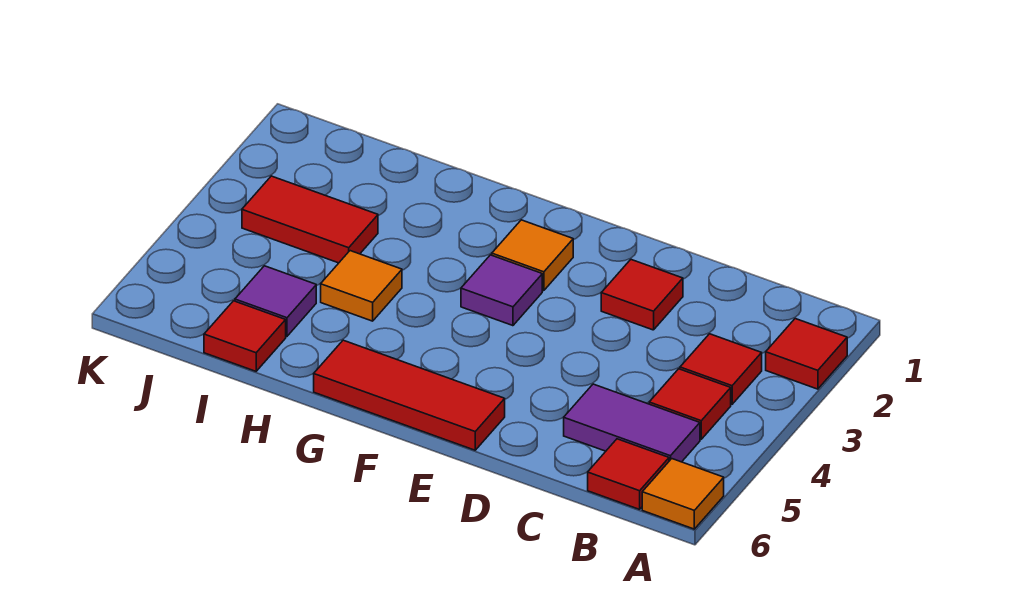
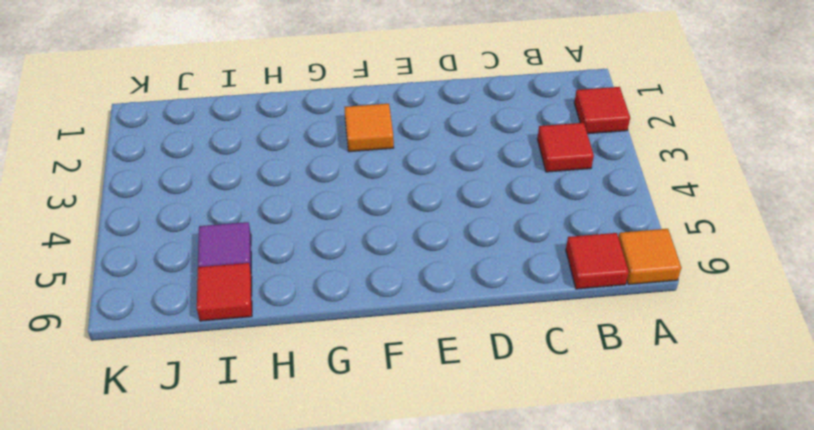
none -> red tile B4 level 1
none -> purple tile B5:C5 level 1
none -> red tile D2 level 1

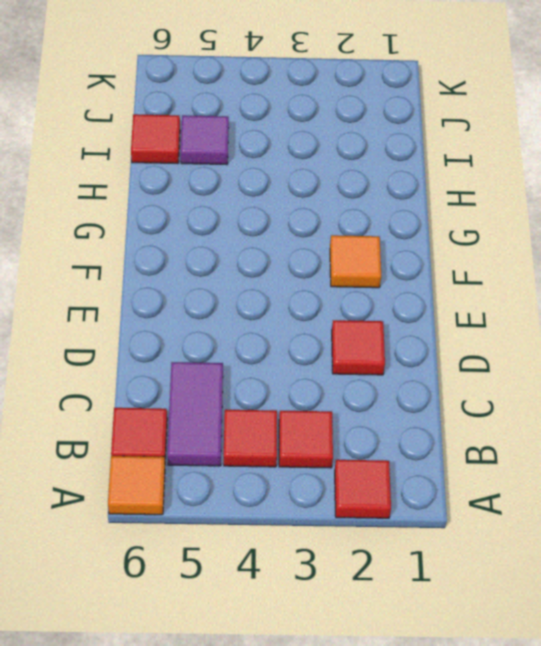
none -> red tile E6:G6 level 1
none -> purple tile F3 level 1
none -> orange tile H4 level 1

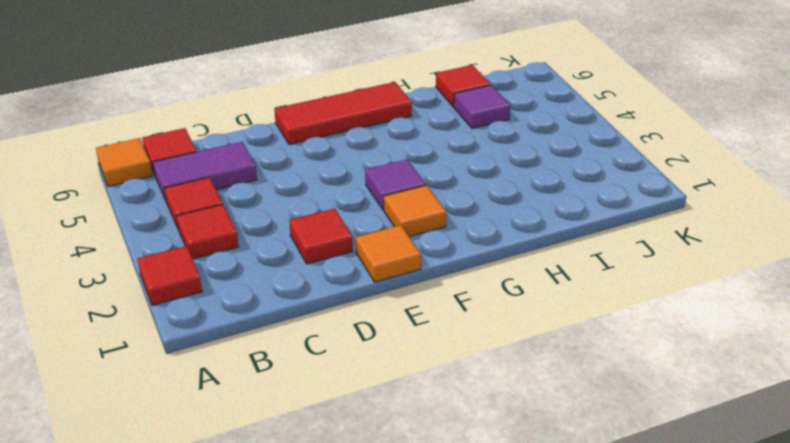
orange tile E1 level 1 -> orange tile H4 level 1
none -> red tile I3:J3 level 1

